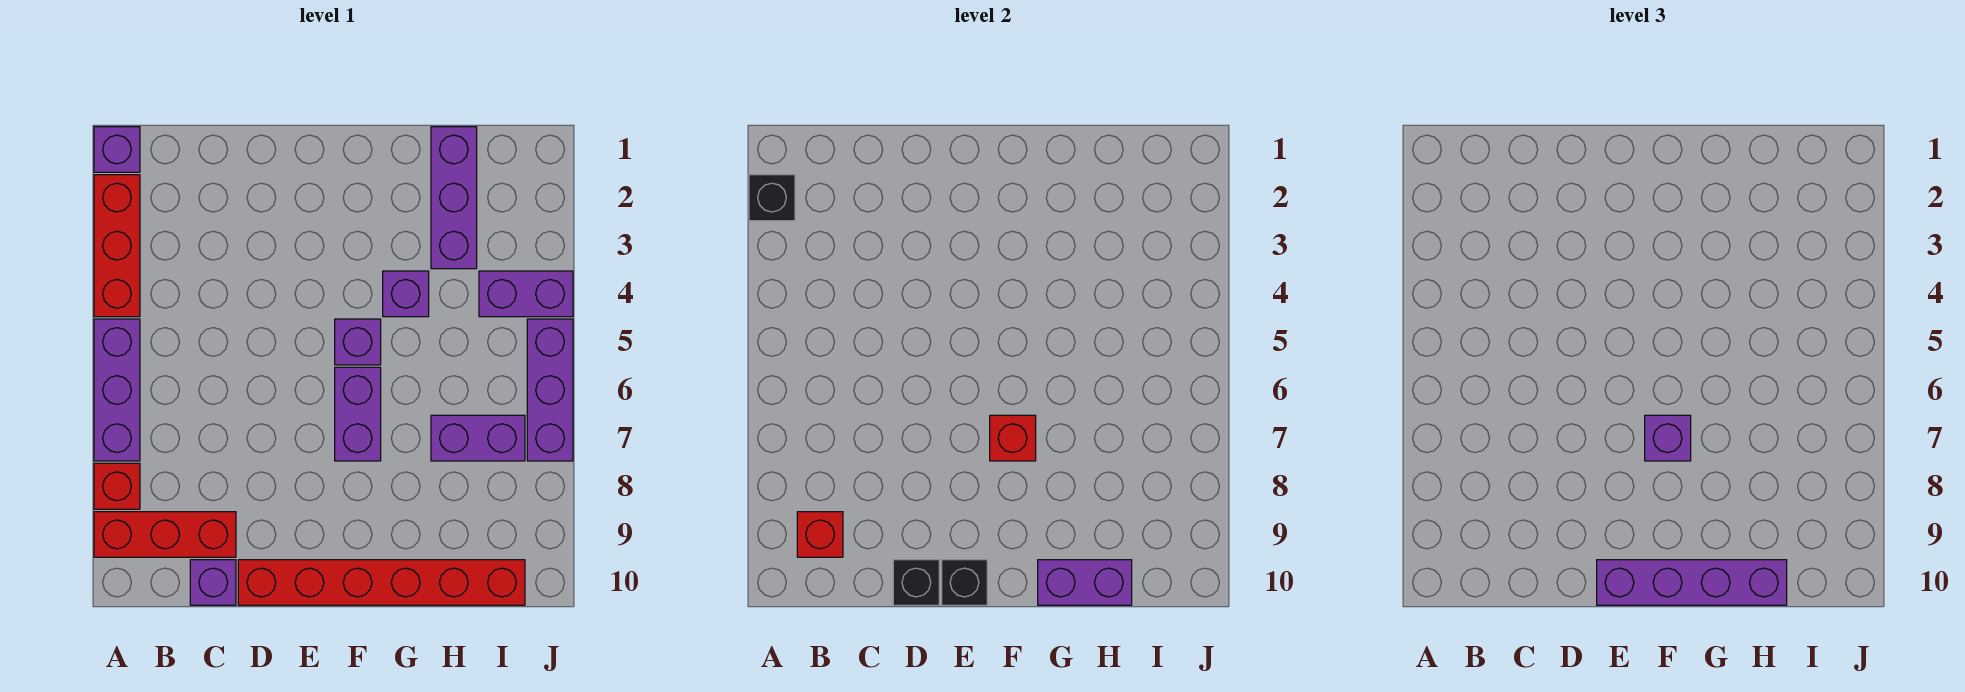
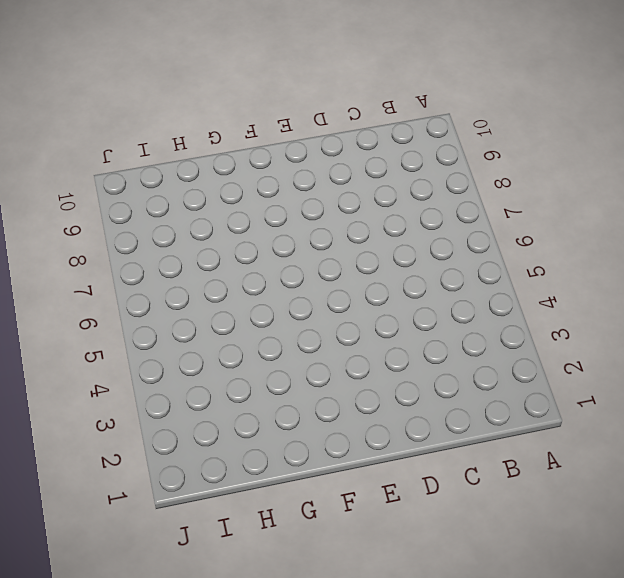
none -> purple brick A1 level 1
none -> red brick A2:A4 level 1
none -> purple brick A5:A7 level 1

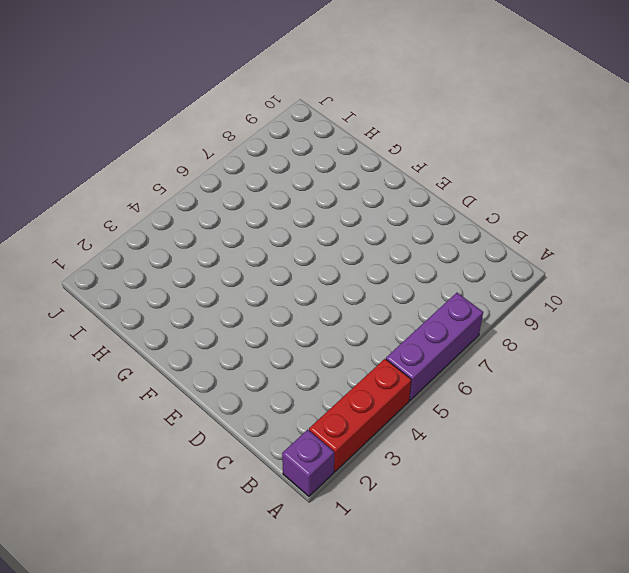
none -> red brick A8 level 1
none -> red brick A9:C9 level 1
none -> purple brick C10 level 1

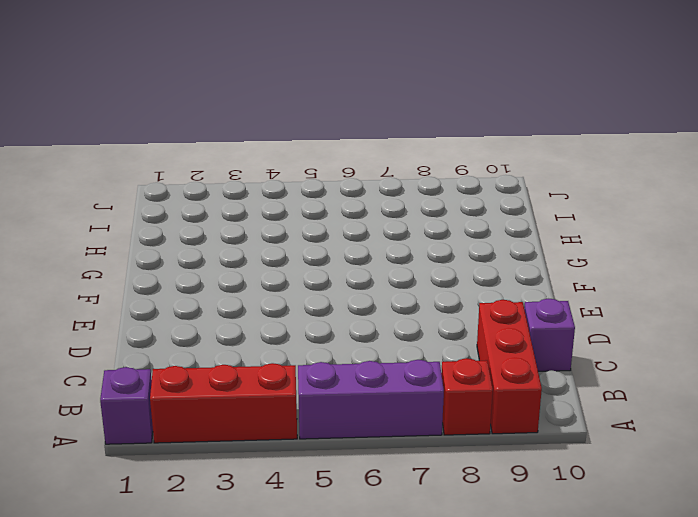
none -> red brick D10:I10 level 1
none -> purple brick F5 level 1
none -> purple brick F6:F7 level 1

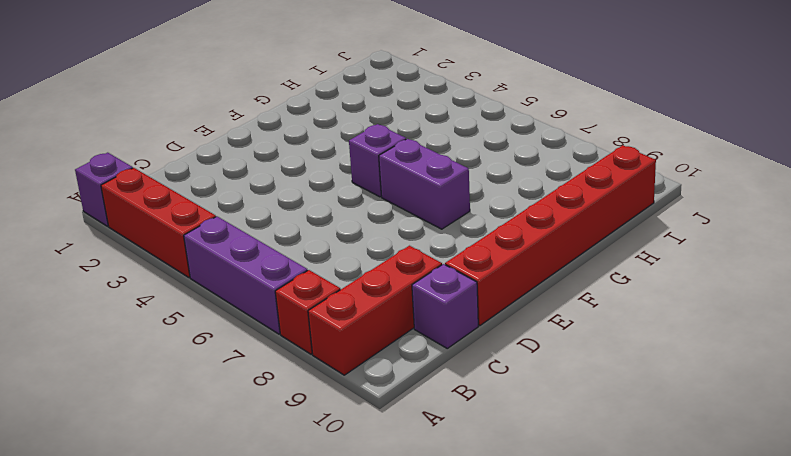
none -> purple brick G4 level 1
none -> purple brick H1:H3 level 1
none -> purple brick H7:I7 level 1

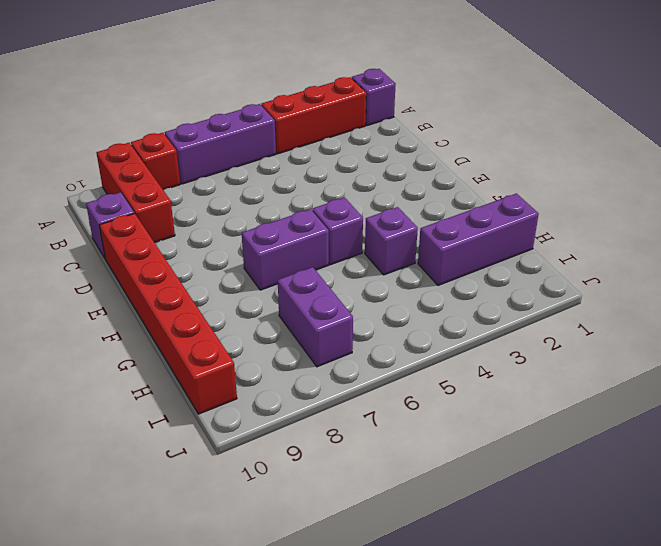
none -> purple brick I4:J4 level 1
none -> purple brick J5:J7 level 1
none -> black brick A2 level 2

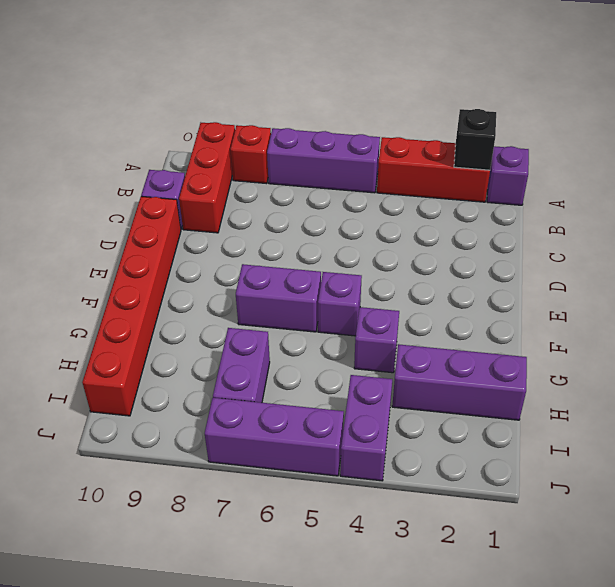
none -> red brick B9 level 2
none -> black brick D10 level 2
none -> black brick E10 level 2

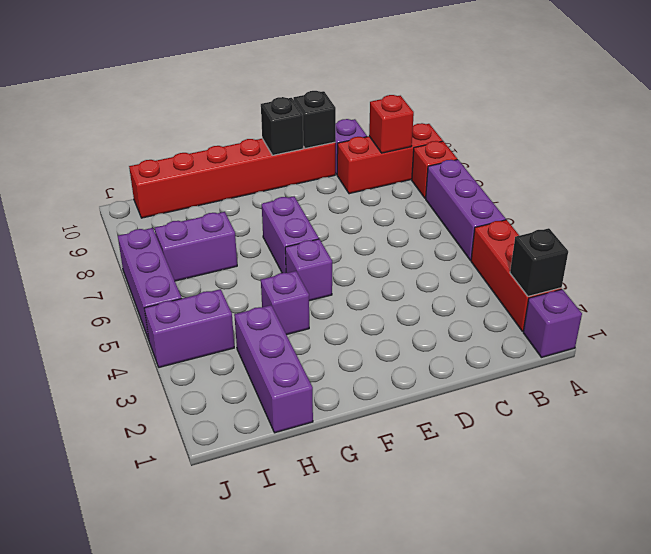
none -> red brick F7 level 2
none -> purple brick G10:H10 level 2
none -> purple brick E10:H10 level 3

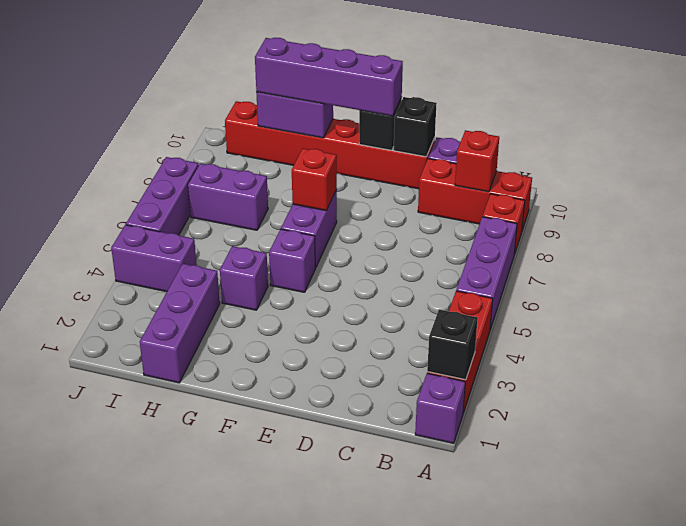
none -> purple brick F7 level 3

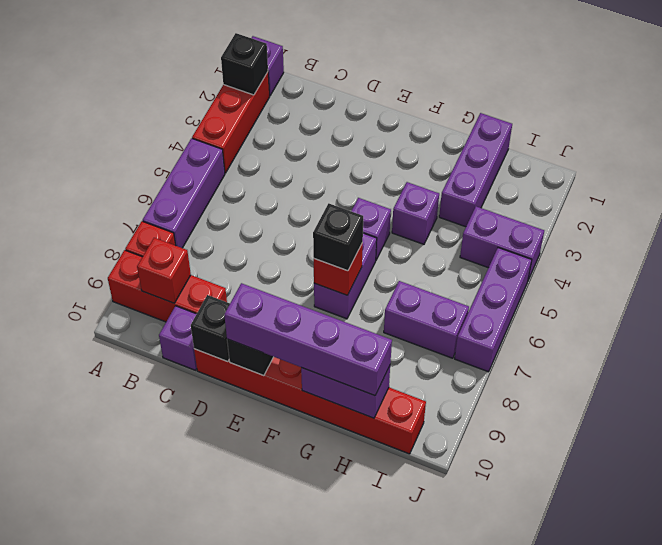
black brick F7 level 3 -> purple brick F7 level 3

